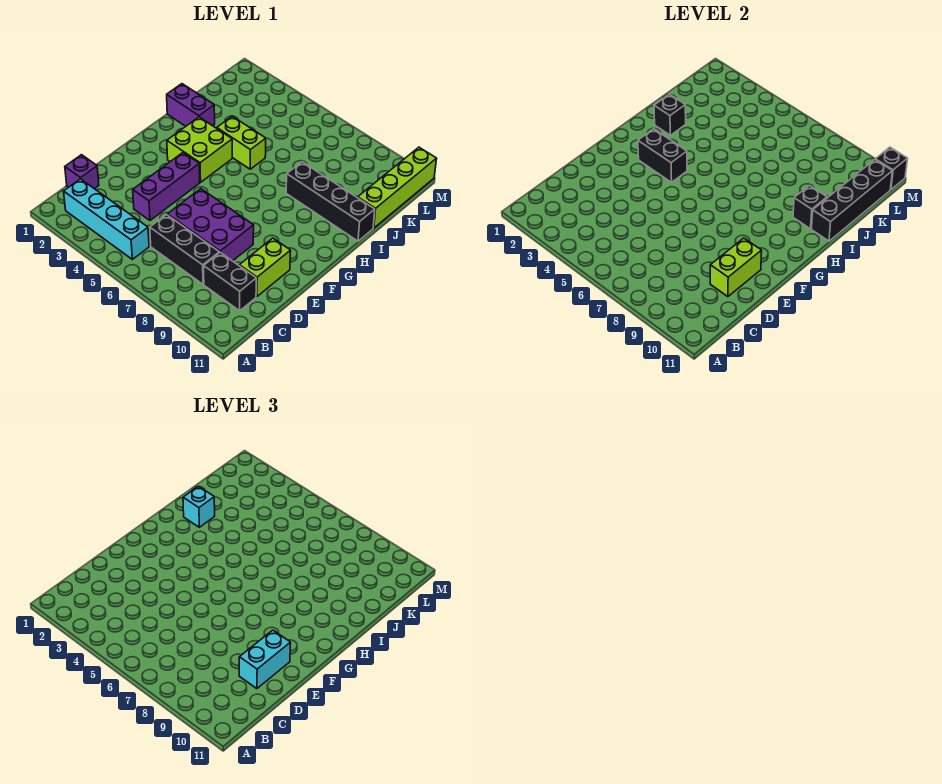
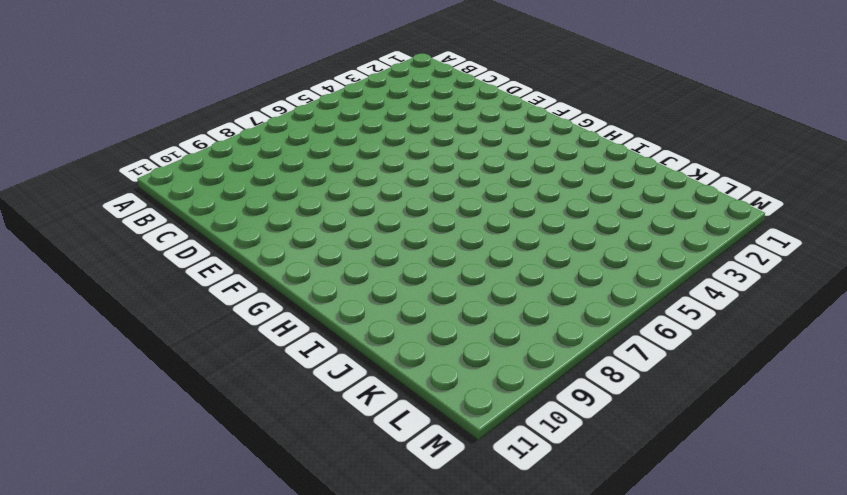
none -> cyan brick B2:B5 level 1
none -> purple brick C1 level 1
none -> black brick C6:C8 level 1

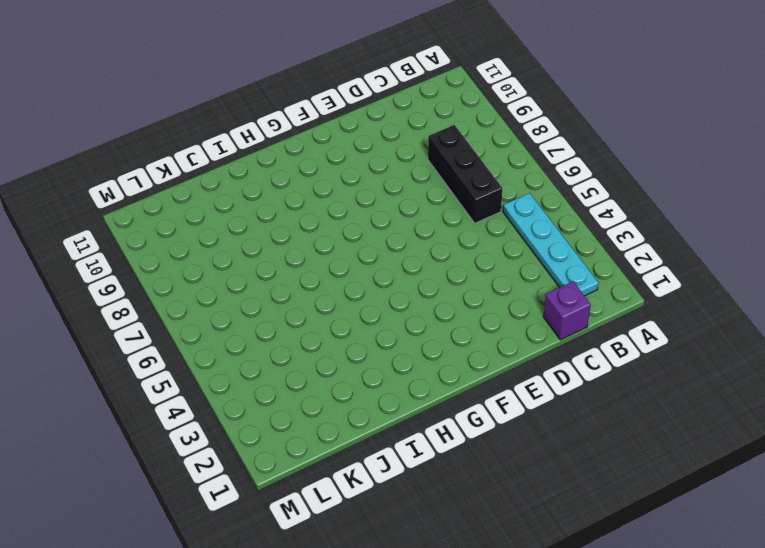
cyan plate B2:B5 level 1 -> cyan brick B2:B5 level 1
none -> black brick C9:C10 level 1
none -> purple brick D4:F4 level 1
none -> purple brick D6:E8 level 1

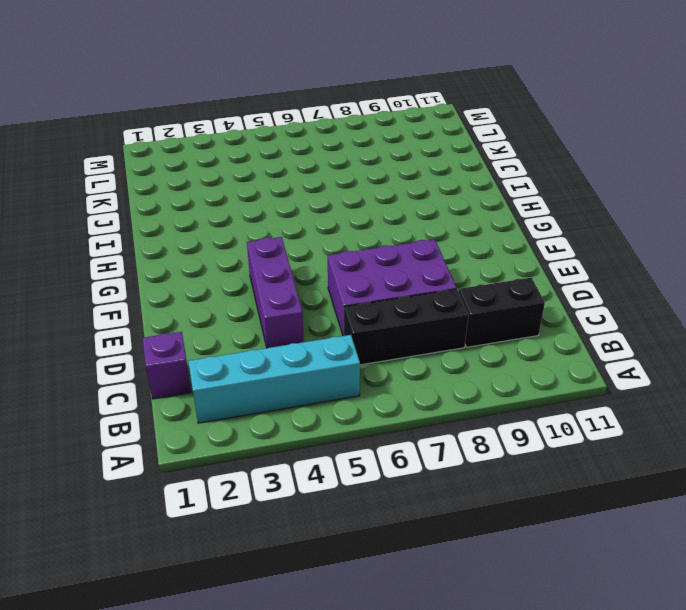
none -> lime brick D10:E10 level 1
none -> lime brick G3:H4 level 1
none -> purple brick I1:I2 level 1

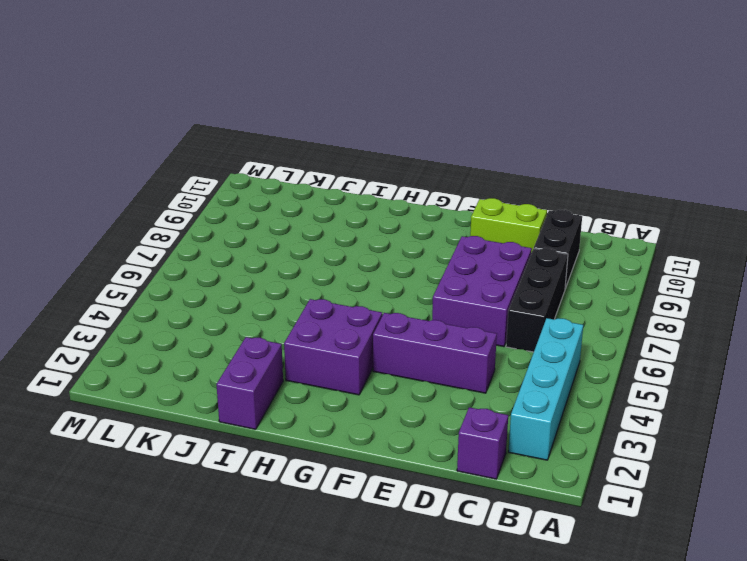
purple brick G3:H4 level 1 -> lime brick G3:H4 level 1
none -> lime brick I4:I5 level 1
none -> black brick I8:I11 level 1
none -> lime brick J11:M11 level 1

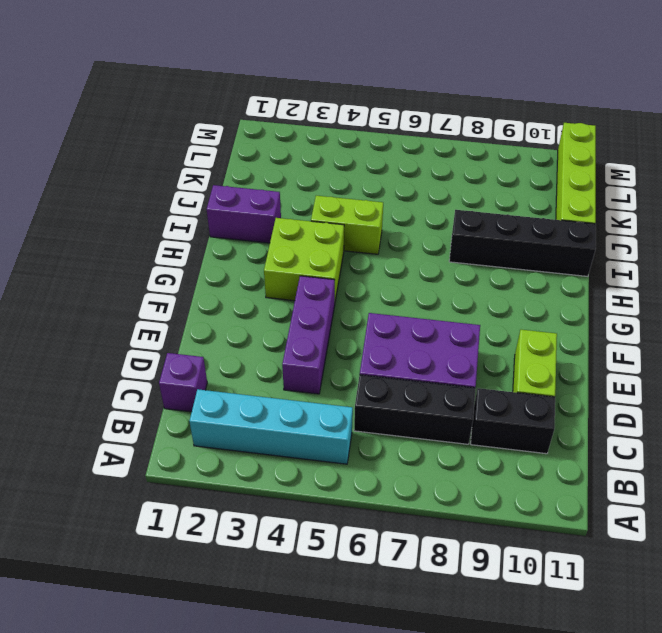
none -> lime brick D10:E10 level 2
none -> black brick G3:G4 level 2
none -> black brick I2 level 2

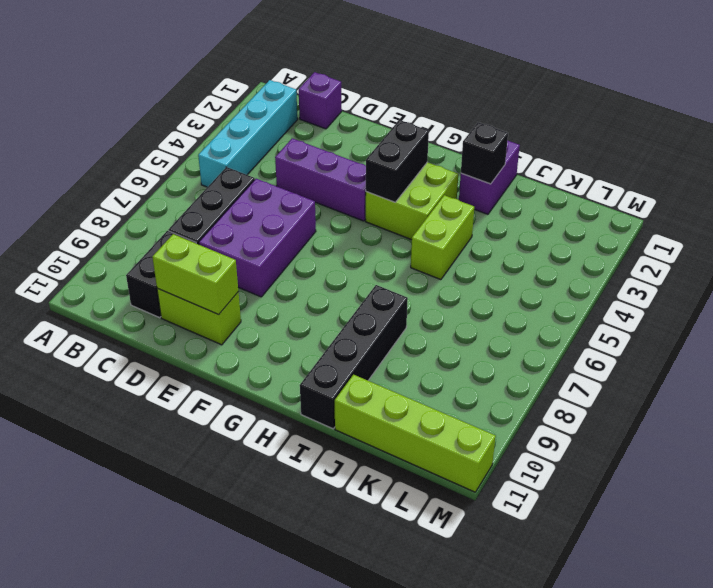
none -> black brick I10 level 2
none -> black brick I11:L11 level 2
none -> black brick M11 level 2

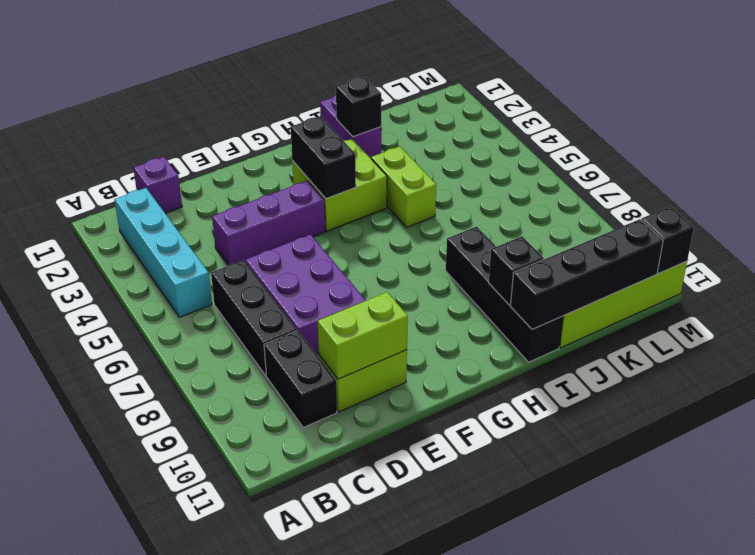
none -> cyan brick D10:E10 level 3
none -> cyan brick I2 level 3

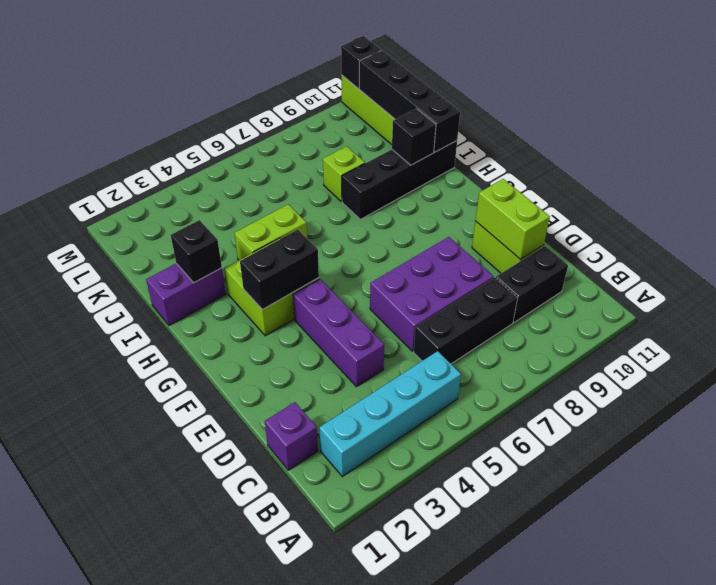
lime brick J8 level 1 -> none
none -> cyan brick D10:E10 level 3
none -> cyan brick I2 level 3

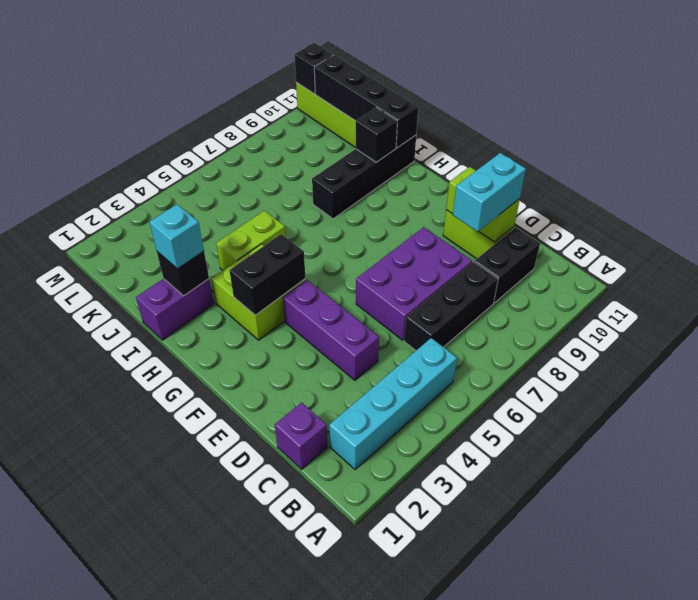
cyan brick D9:D10 level 3 -> cyan brick D10:E10 level 3

